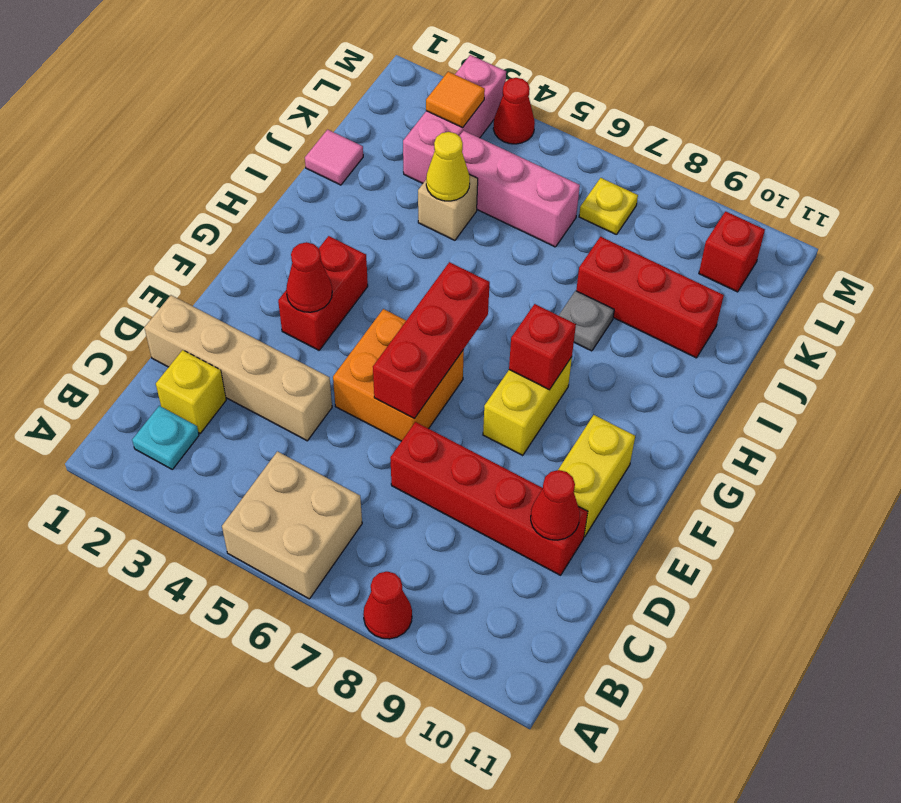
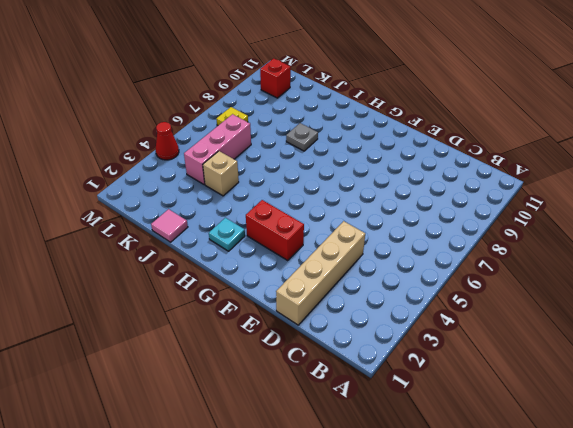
cyan plate H2 level 1 -> cyan plate B2 level 1
none -> tan brick A5:B6 level 1
none -> red cone A8 level 1
none -> yellow brick C2 level 1

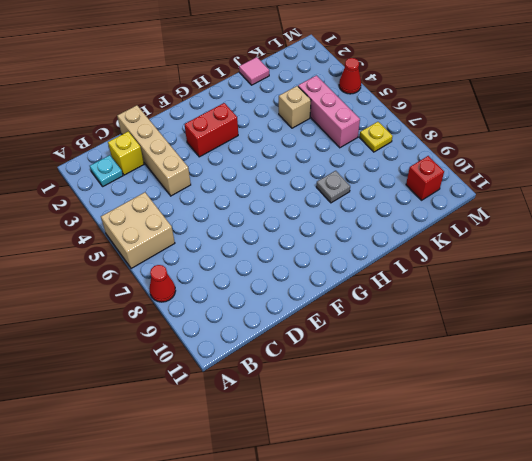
none -> red brick D7:D10 level 1
none -> orange brick E5:F6 level 1
none -> yellow brick E10:F10 level 1

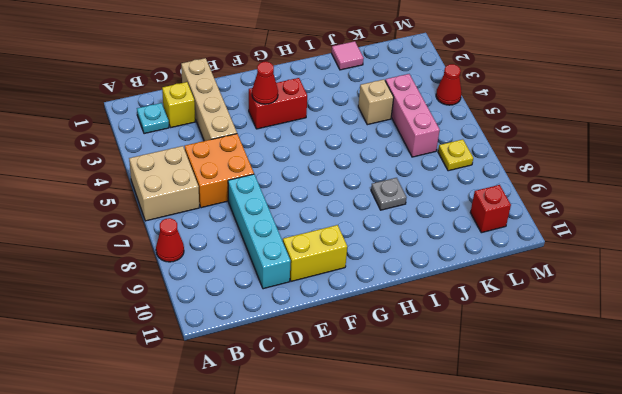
orange brick C5:D6 level 1 -> orange brick E5:F6 level 1
cyan brick D7:D10 level 1 -> red brick D7:D10 level 1
none -> yellow brick F8:G8 level 1
none -> red brick J8:J10 level 1
none -> pink brick K3:M3 level 1

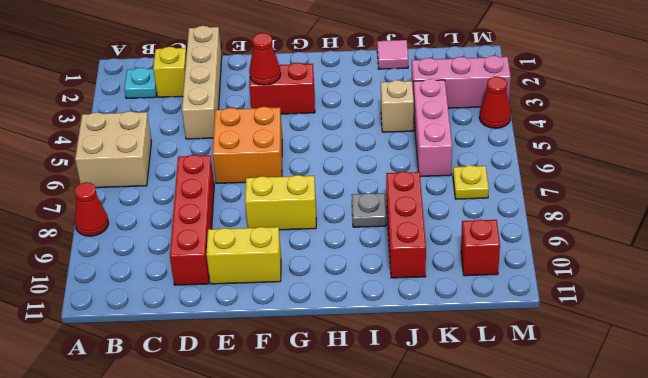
none -> red cone D10 level 2
none -> red brick E6:G6 level 2
none -> red brick G8 level 2

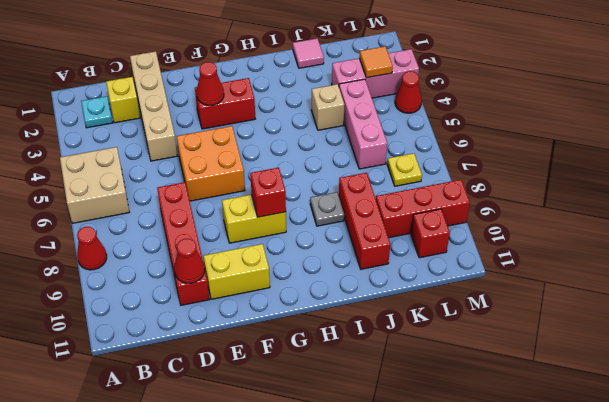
red brick K9:M9 level 1 -> red brick E6:G6 level 2
none -> yellow cone J4 level 2

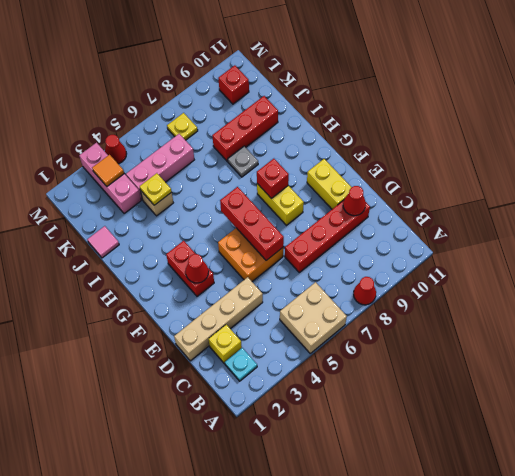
yellow plate J4 level 2 -> yellow cone J4 level 2

